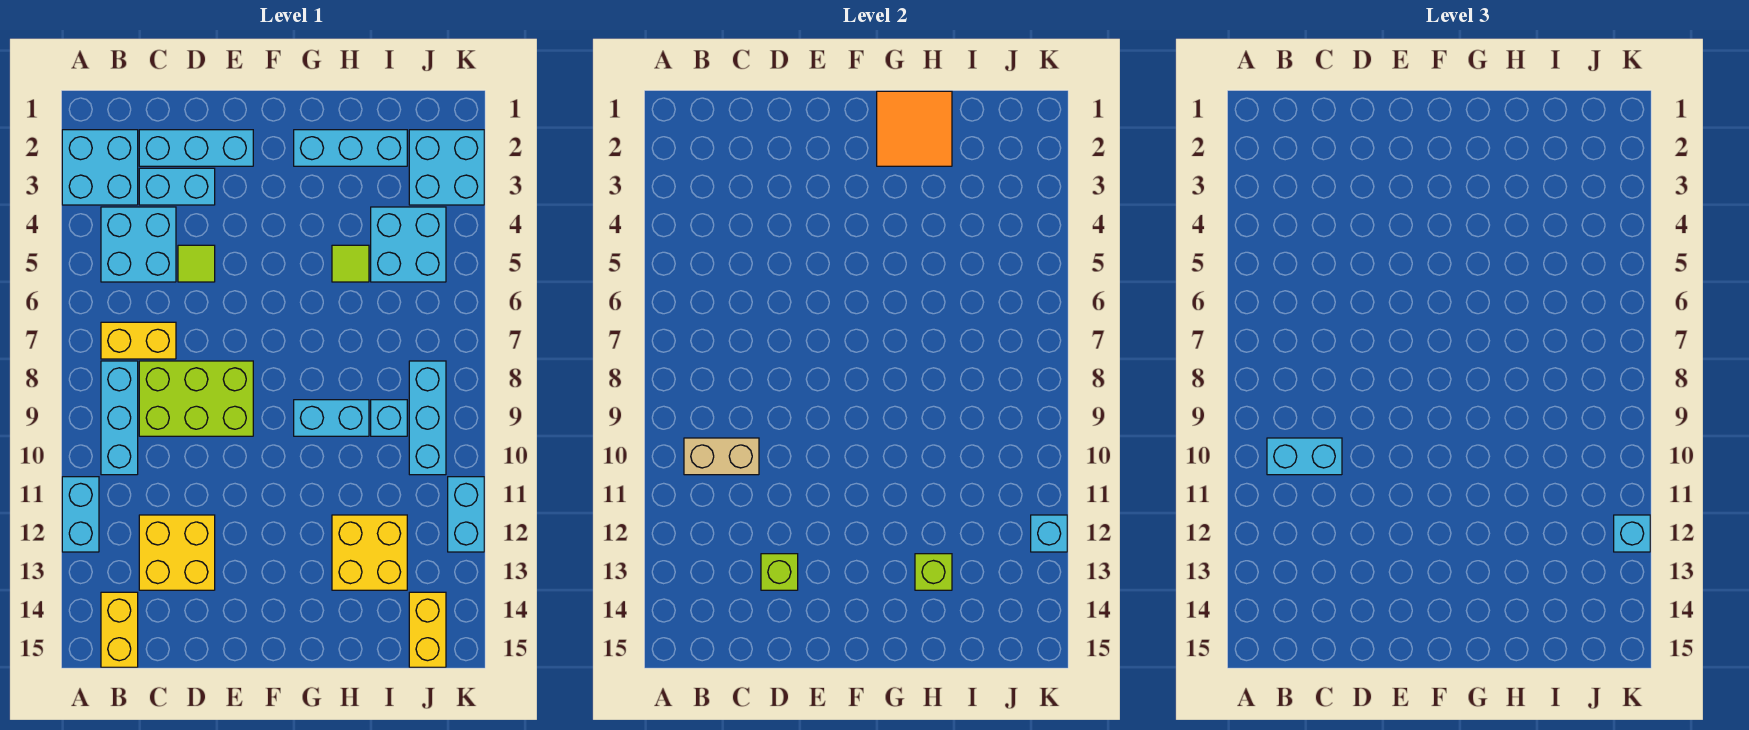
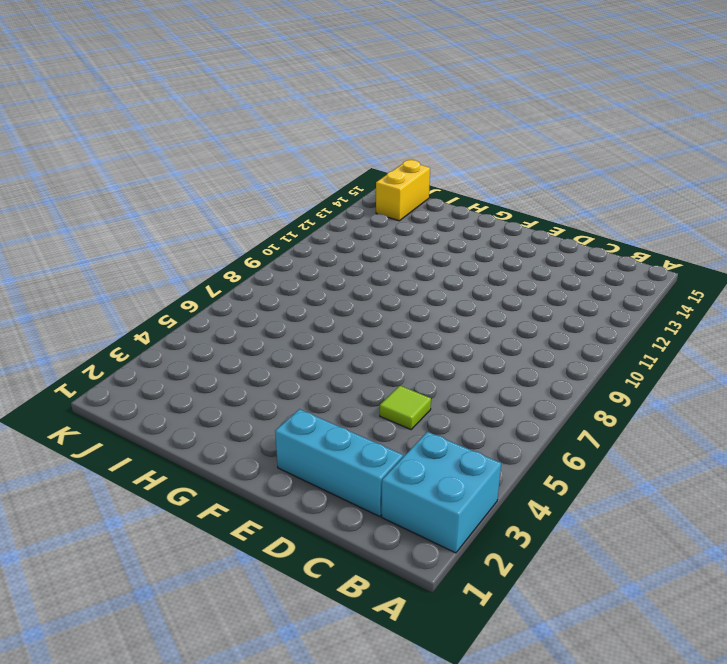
none -> cyan brick A11:A12 level 1
none -> cyan brick B4:C5 level 1
none -> yellow brick B7:C7 level 1

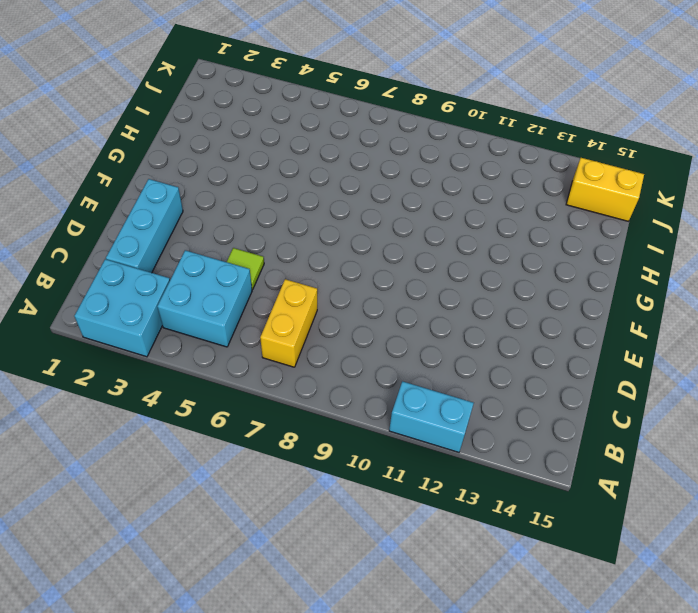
none -> cyan brick B8:B10 level 1
none -> yellow brick B14:B15 level 1
none -> cyan brick C3:D3 level 1

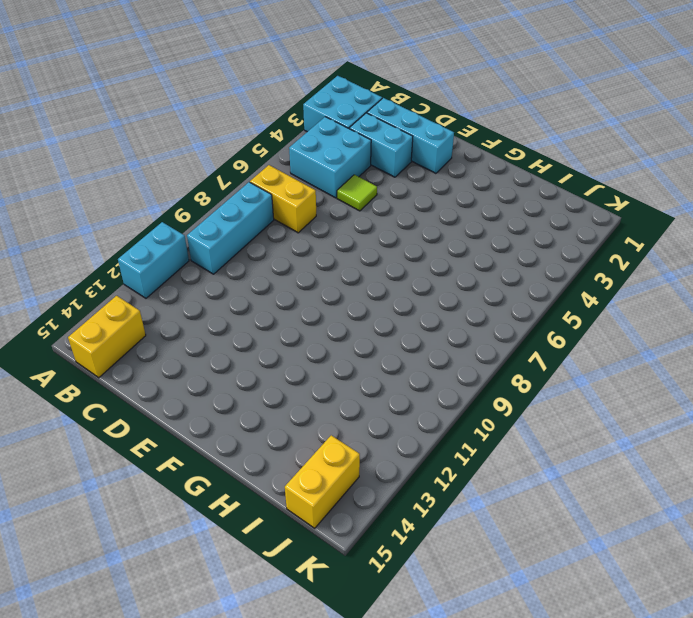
none -> lime brick C8:E9 level 1
none -> yellow brick C12:D13 level 1
none -> cyan brick G2:I2 level 1

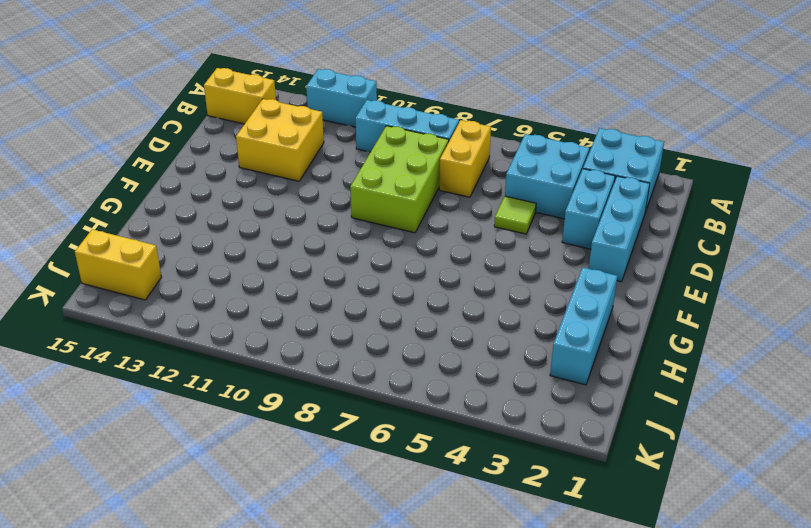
none -> cyan brick G9:H9 level 1
none -> lime tile H5 level 1
none -> yellow brick H12:I13 level 1

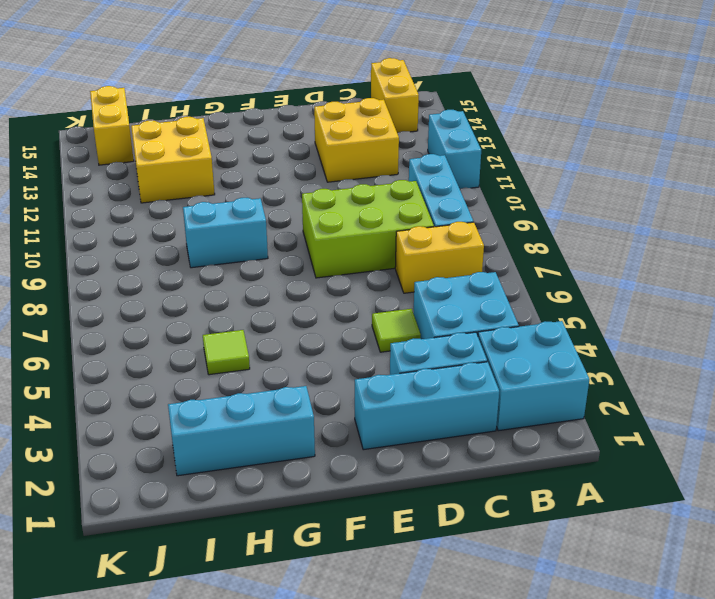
none -> cyan brick I4:J5 level 1
none -> cyan brick I9 level 1
none -> cyan brick J2:K3 level 1

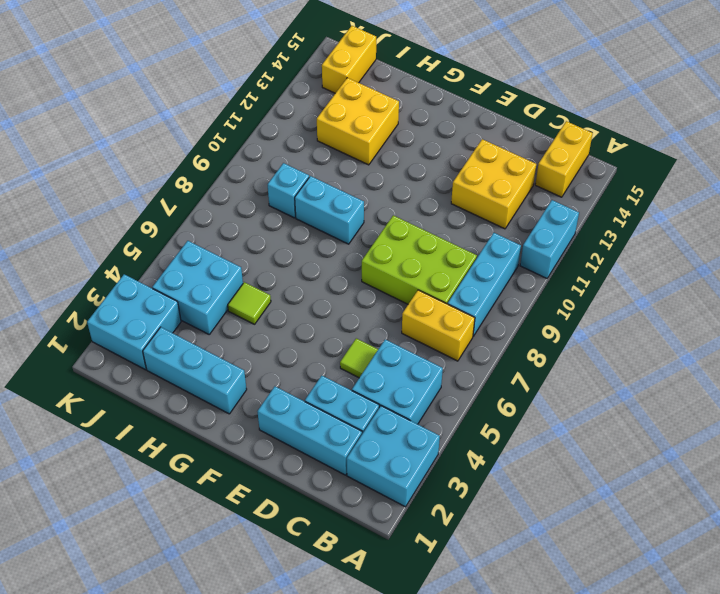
none -> cyan brick J8:J10 level 1
none -> cyan brick K11:K12 level 1
none -> tan brick B10:C10 level 2

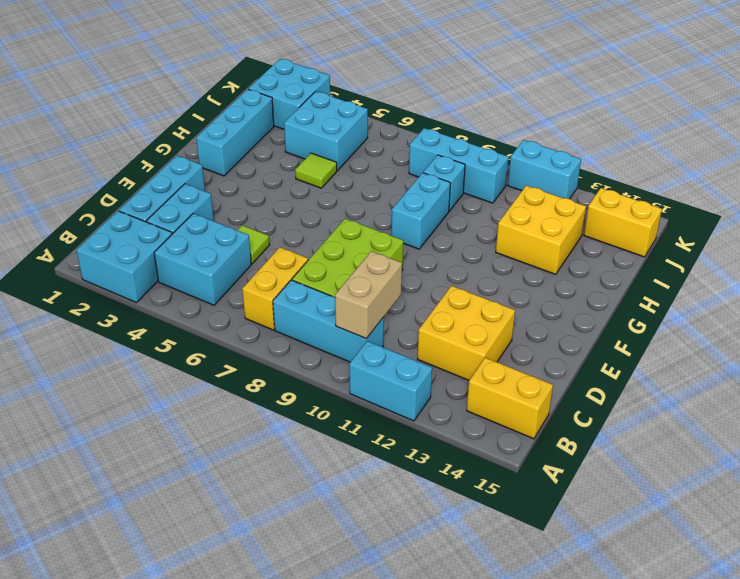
none -> lime brick D13 level 2
none -> orange tile G1:H2 level 2
none -> lime brick H13 level 2

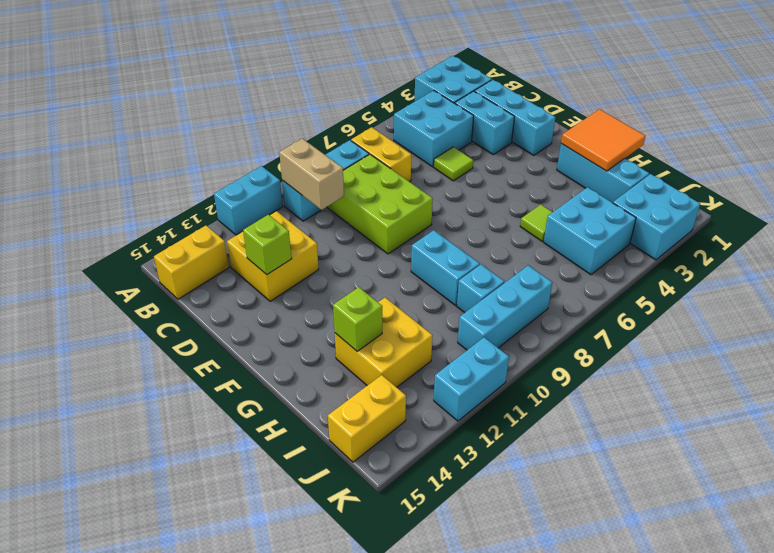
none -> cyan brick K12 level 2
none -> cyan brick B10:C10 level 3
none -> cyan brick K12 level 3

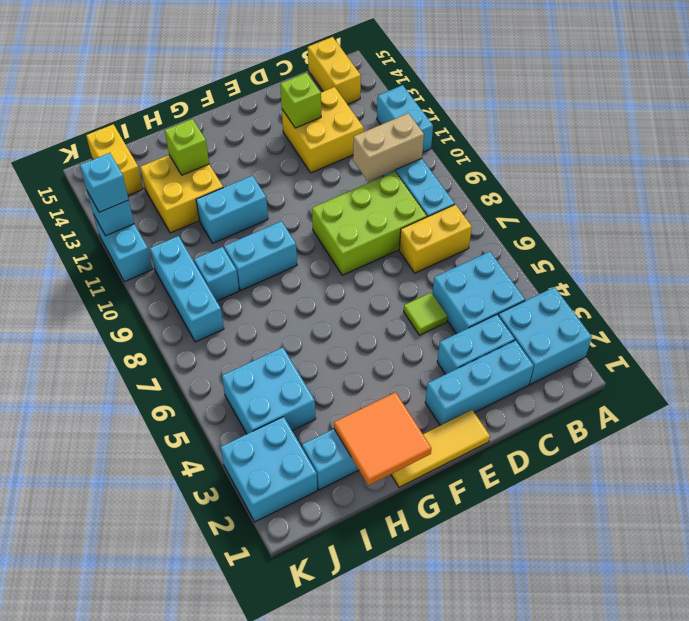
yellow tile E1:G1 level 1 -> none
cyan brick G11:H11 level 1 -> cyan brick B10:C10 level 3
none -> lime tile H5 level 1

